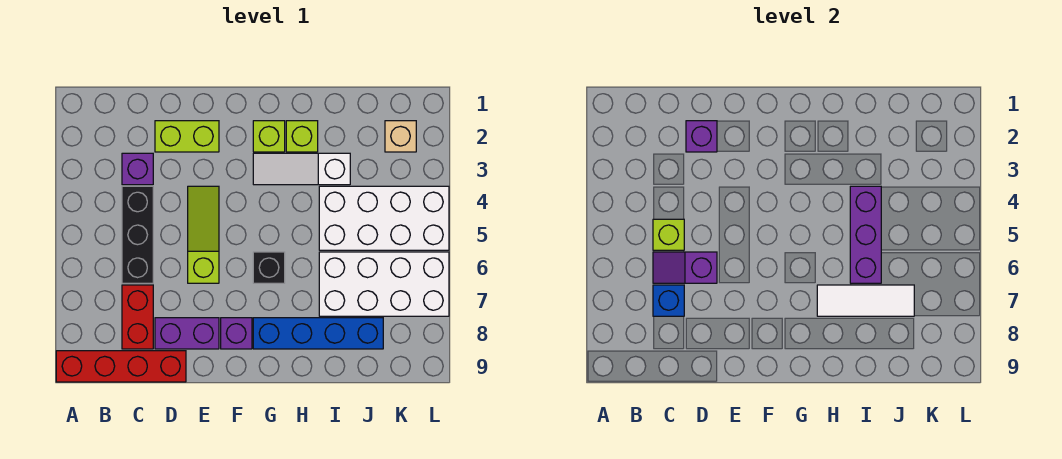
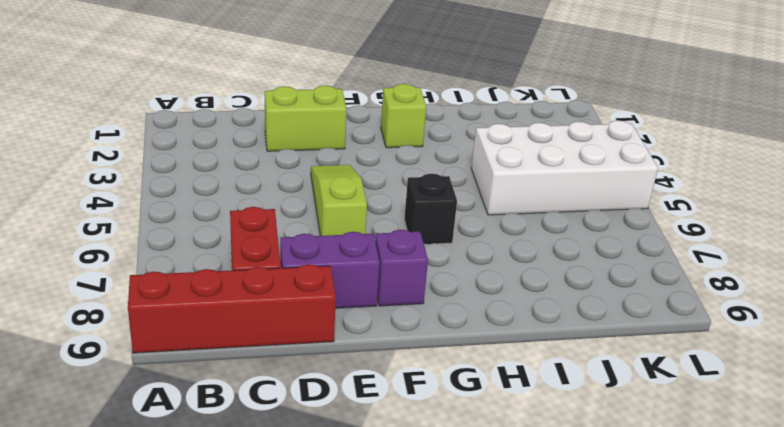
none -> purple brick C3 level 1
none -> black brick C4:C6 level 1
none -> white slope G3:I3 level 1 top I

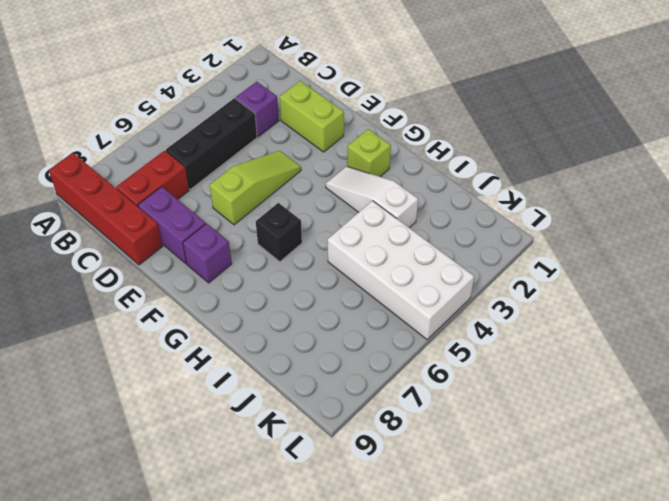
none -> blue brick G8:J8 level 1
none -> lime brick H2 level 1
none -> white brick I6:L7 level 1

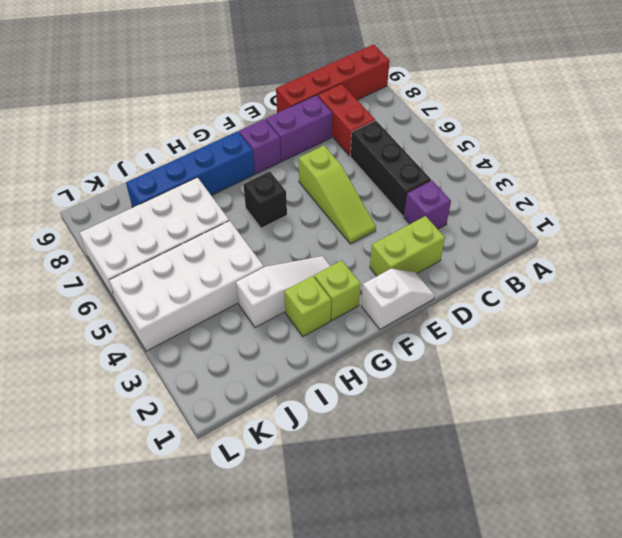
white slope E1:F1 level 1 top F -> none
none -> tan brick K2 level 1
none -> lime brick C5 level 2
none -> purple slope C6:D6 level 2 top D

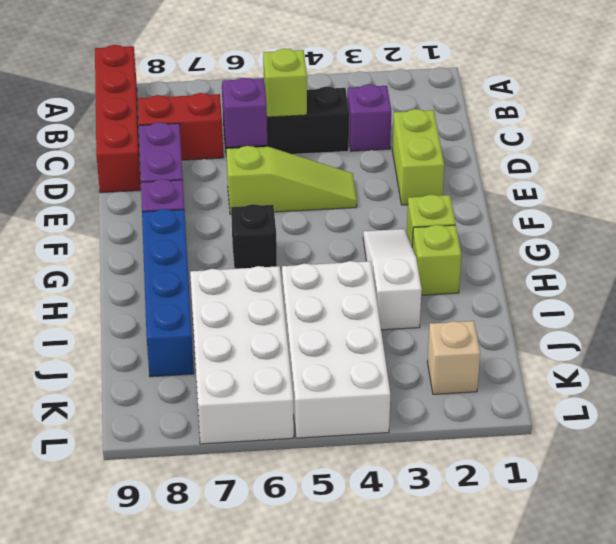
none -> blue brick C7 level 2
none -> purple brick D2 level 2
none -> white tile H7:J7 level 2

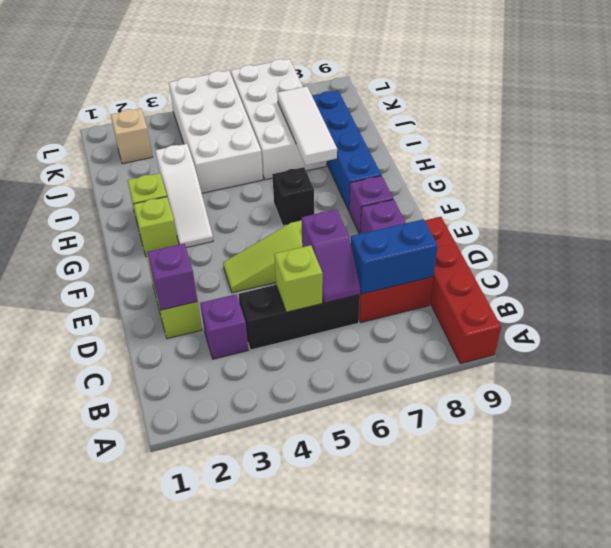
blue brick C7:C8 level 2 -> blue brick C7 level 2
none -> purple brick I4:I6 level 2

